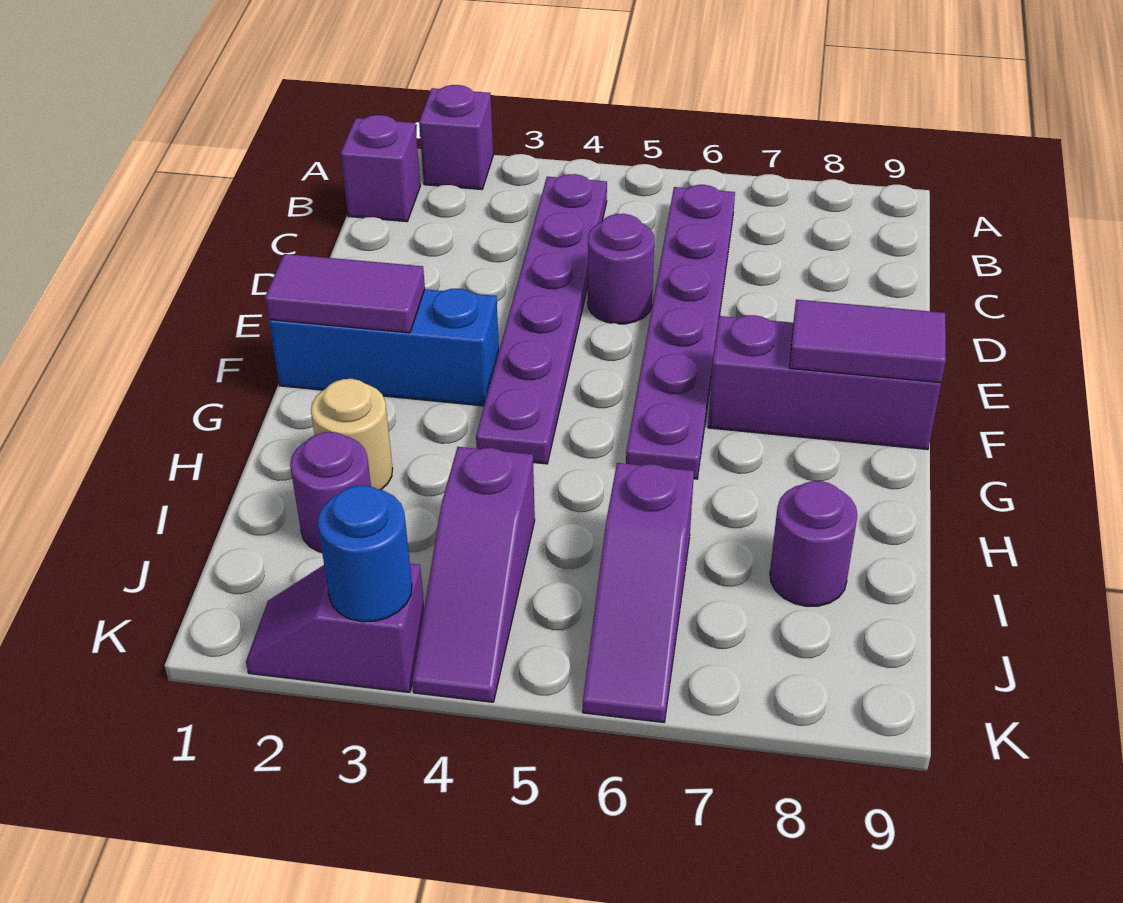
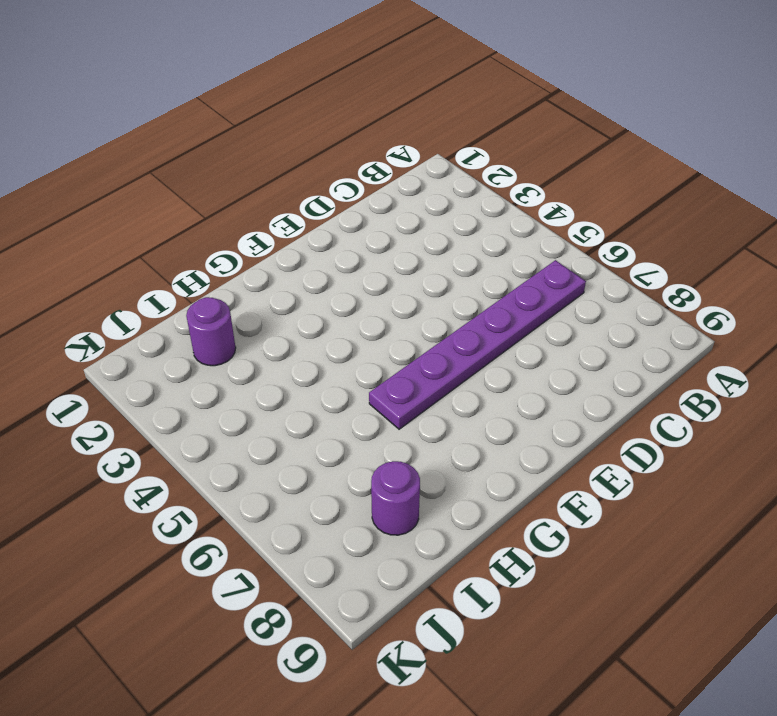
none -> purple brick A2 level 1
none -> purple brick B1 level 1
none -> purple plate B4:G4 level 1

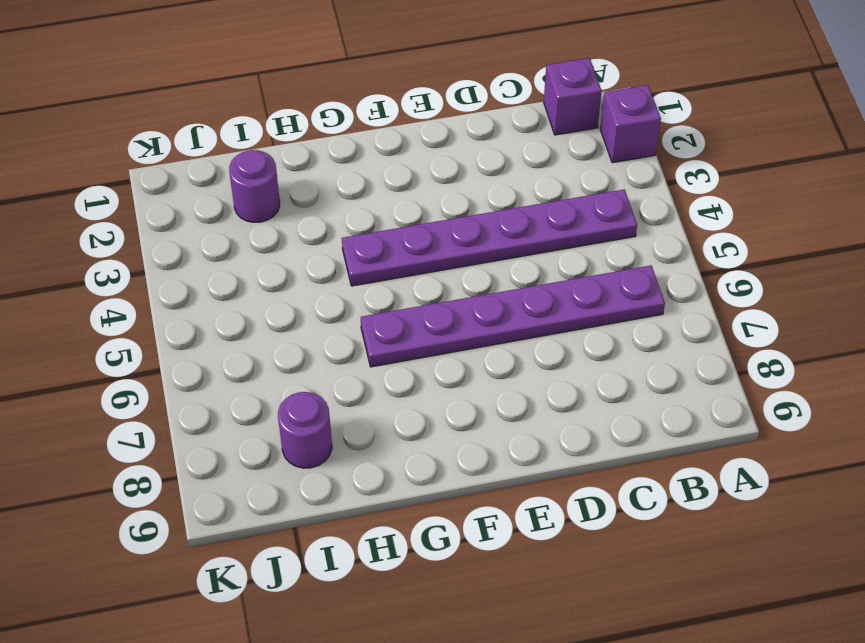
none -> purple round brick D5 level 1
none -> blue brick F1:F3 level 1
none -> purple brick F7:F9 level 1

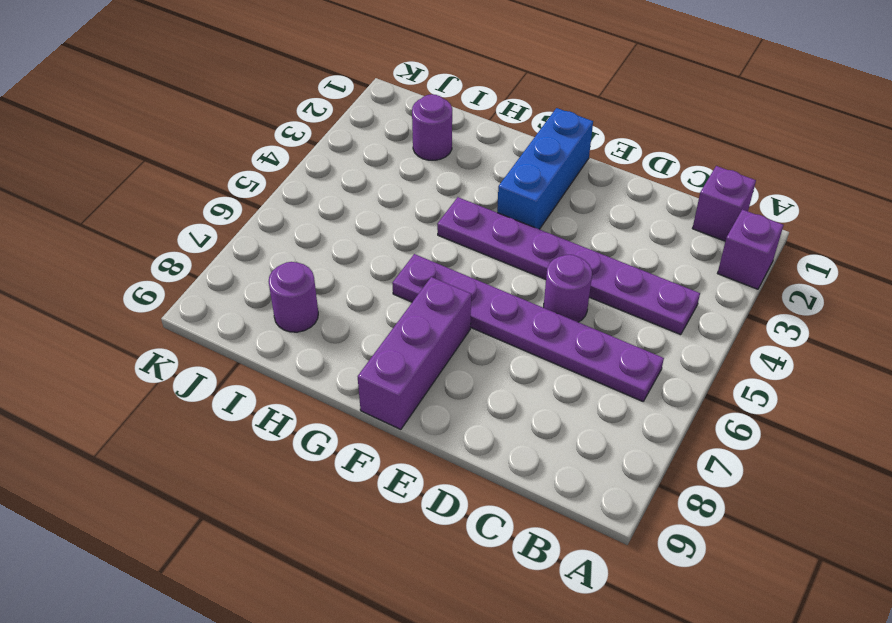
none -> tan round brick H2 level 1
none -> purple slope I4:K4 level 1 top I
none -> purple slope I6:K6 level 1 top I

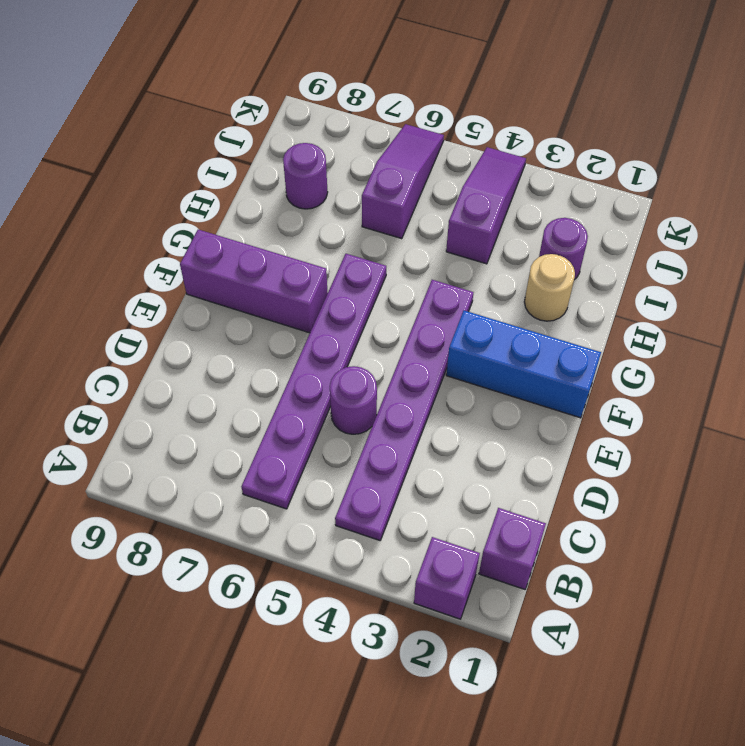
none -> purple slope K2:K3 level 1 top 3
none -> purple tile F1:F2 level 2
none -> purple tile F8:F9 level 2

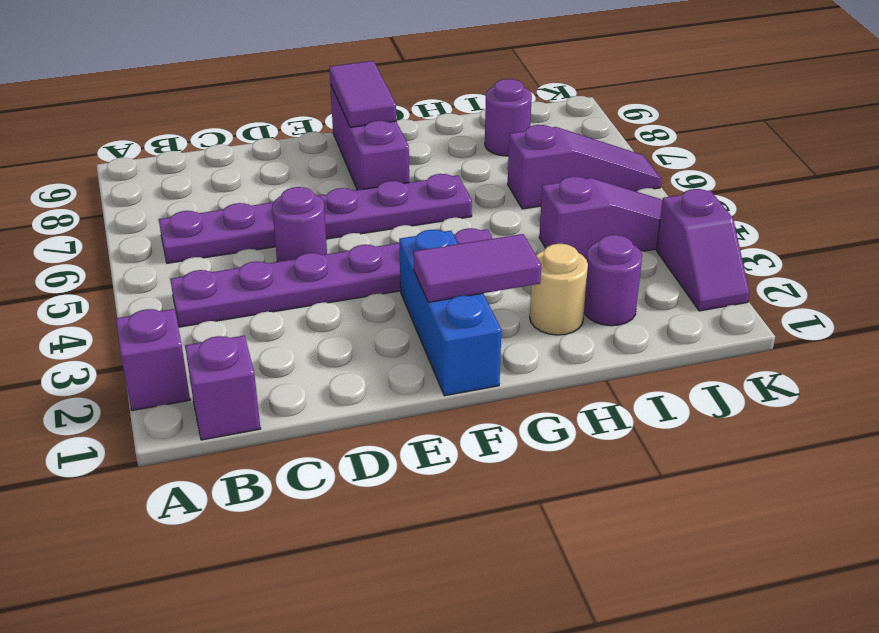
purple tile F2:G2 level 2 -> purple tile F1:F2 level 2
none -> blue round brick K3 level 2

